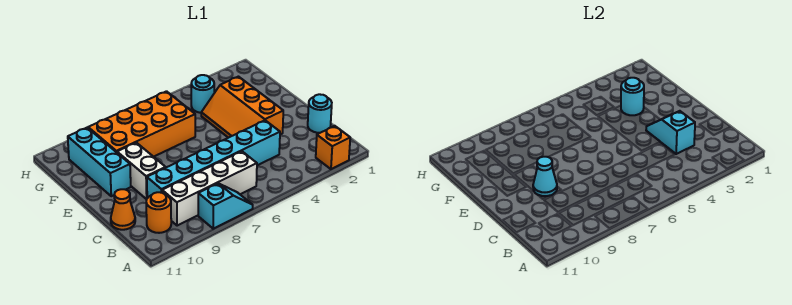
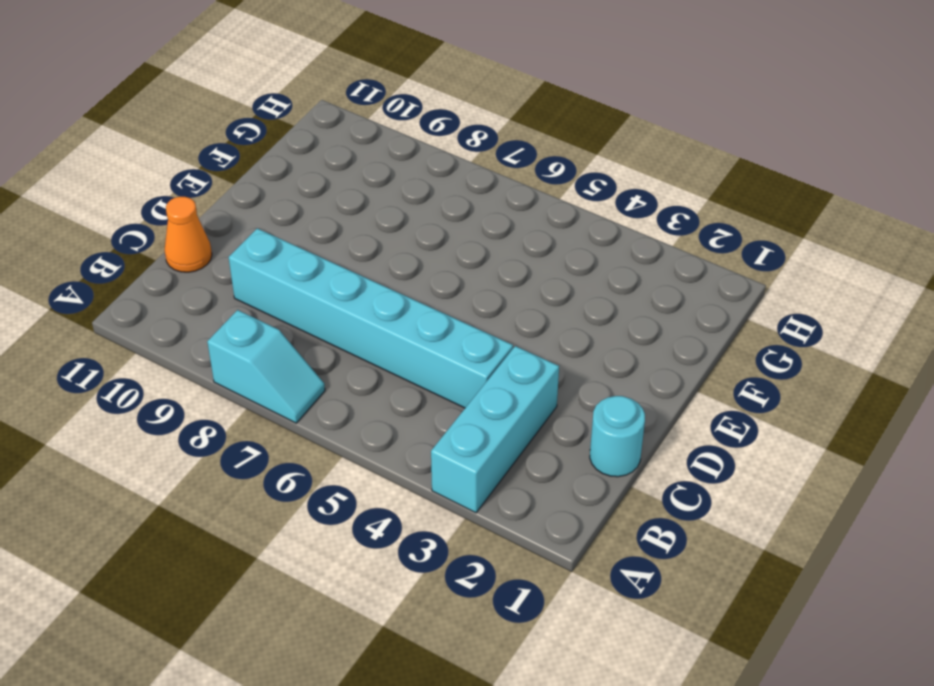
cyan brick A3:C3 level 1 -> cyan brick E10:G10 level 1
none -> orange brick A2 level 1
none -> white brick B6:B9 level 1
none -> orange round brick B10 level 1

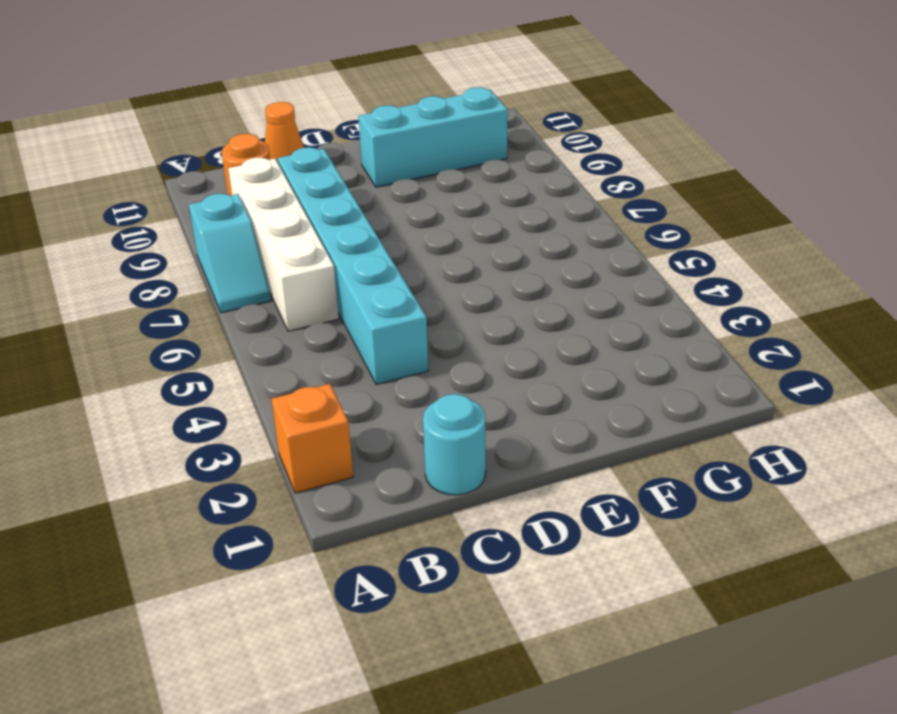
none -> orange slope D3:F4 level 1 top 3
none -> white brick D9:E9 level 1
none -> orange brick F6:G9 level 1

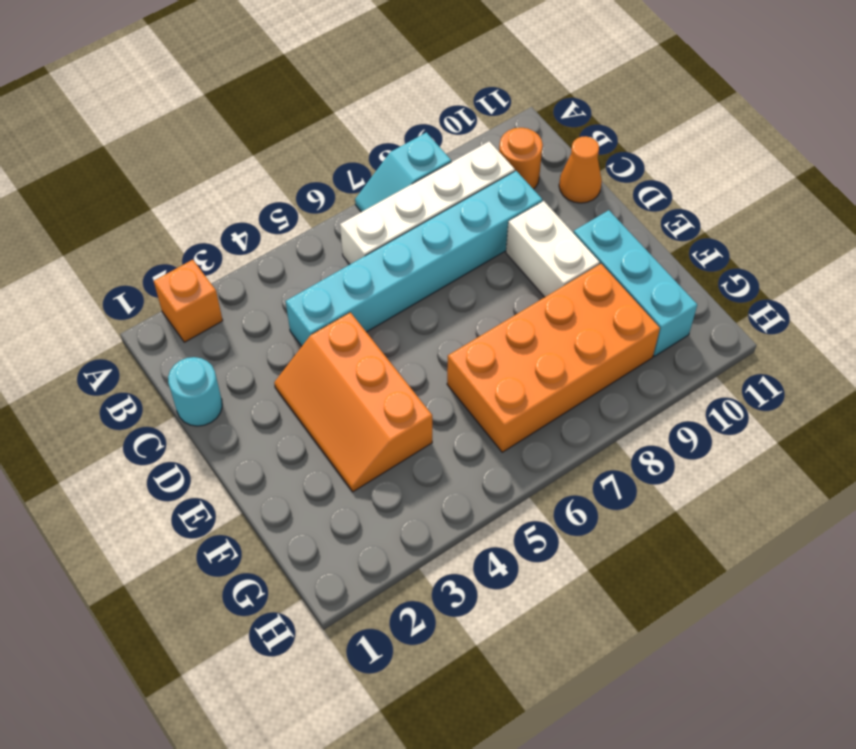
orange slope D3:F4 level 1 top 4 -> orange slope D3:F4 level 1 top 3
none -> cyan round brick G4 level 1
none -> cyan slope C3:D3 level 2 top C
none -> cyan cone D9 level 2

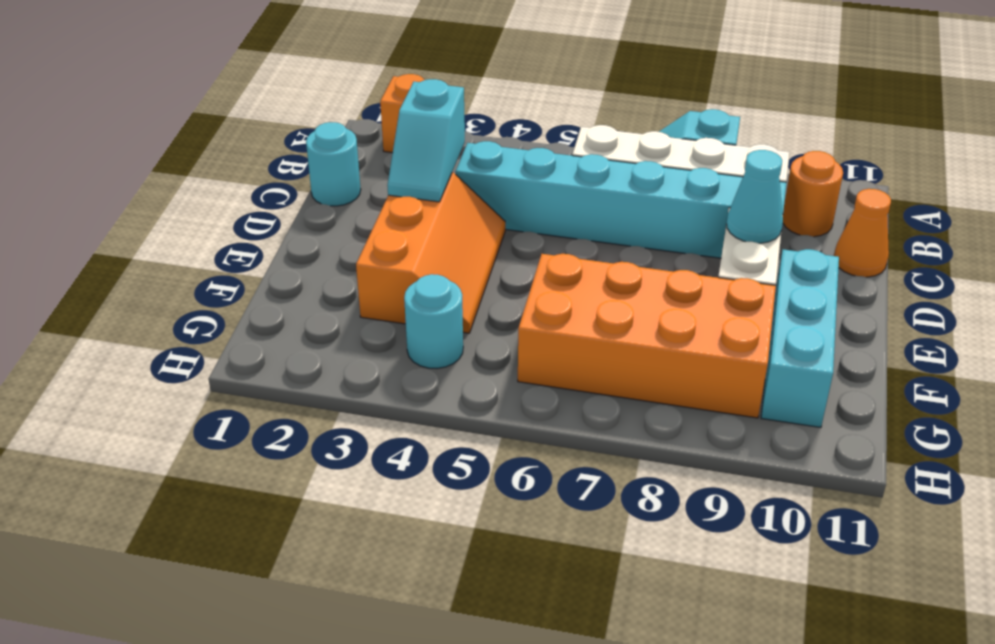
none -> cyan round brick F3 level 2

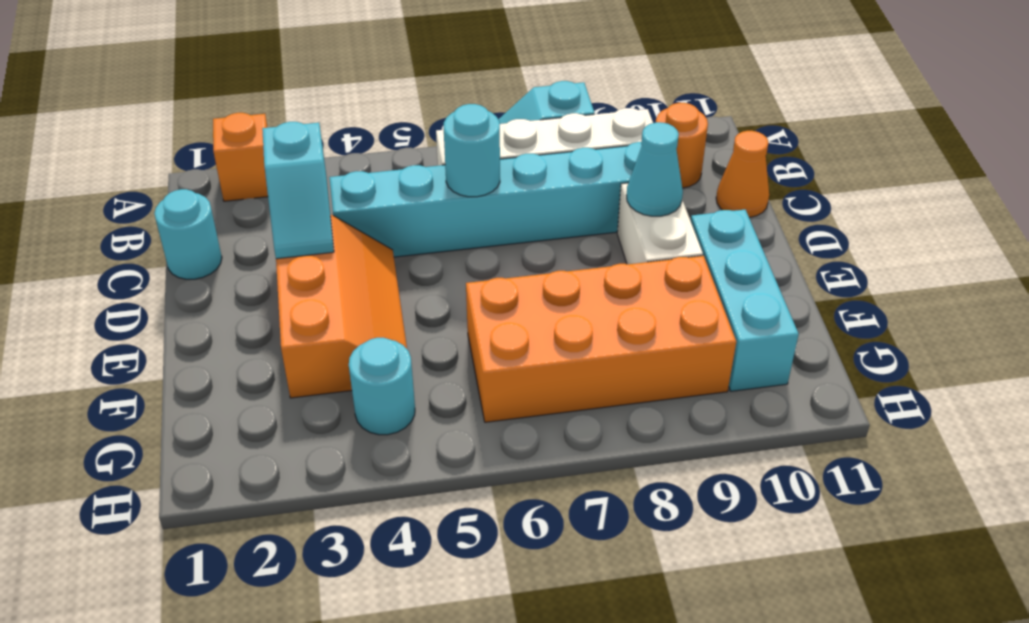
cyan round brick C6 level 2 -> cyan round brick F3 level 2

